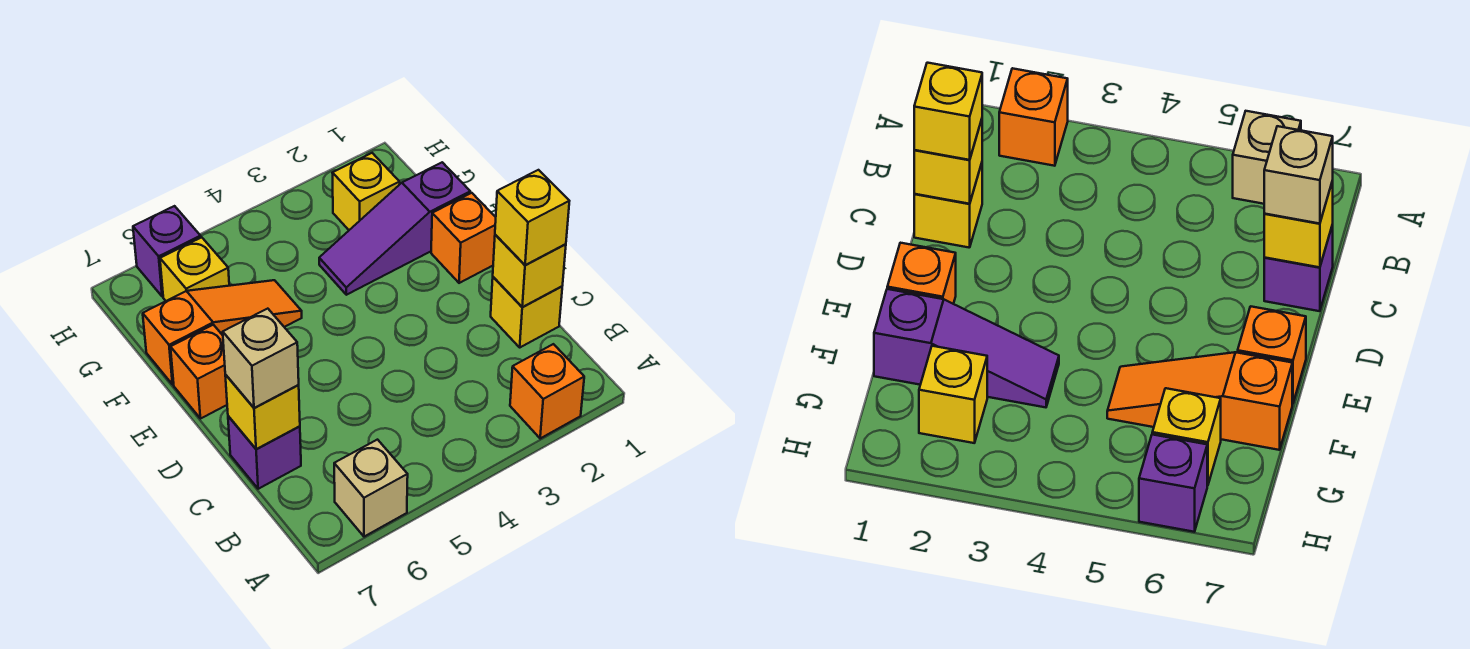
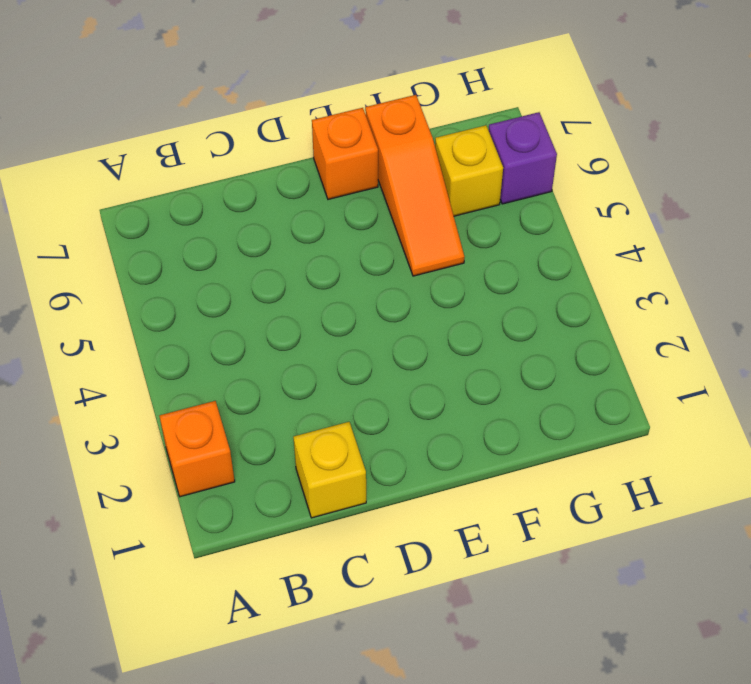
none -> tan brick A6 level 1
none -> purple brick C7 level 1
none -> orange brick E1 level 1

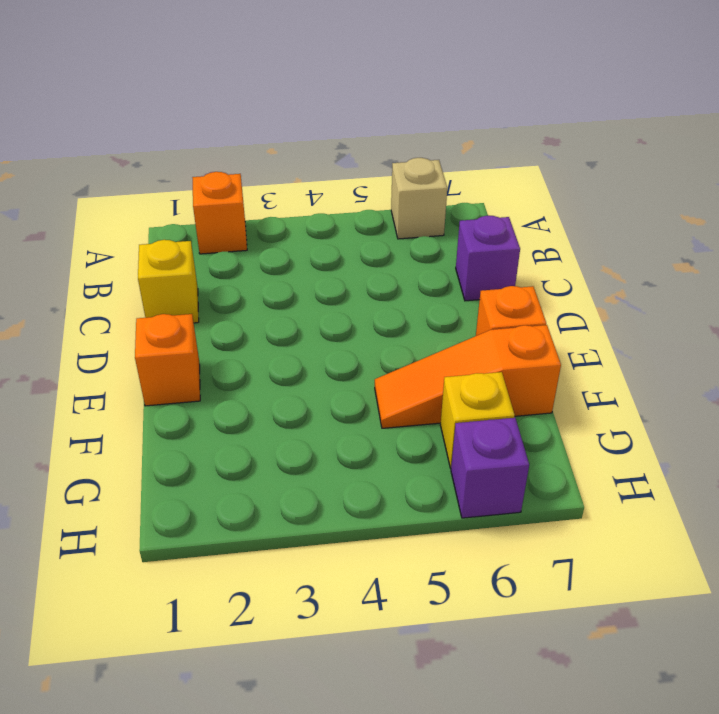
none -> purple slope F1:F3 level 1 top 1
none -> yellow brick G2 level 1
none -> yellow brick C1 level 2

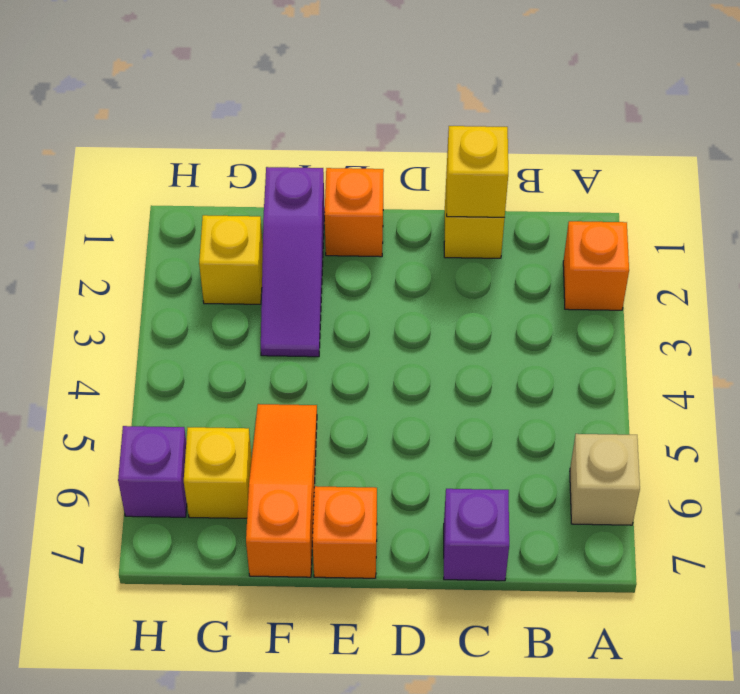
none -> yellow brick C7 level 2
none -> yellow brick C1 level 3
none -> tan brick C7 level 3

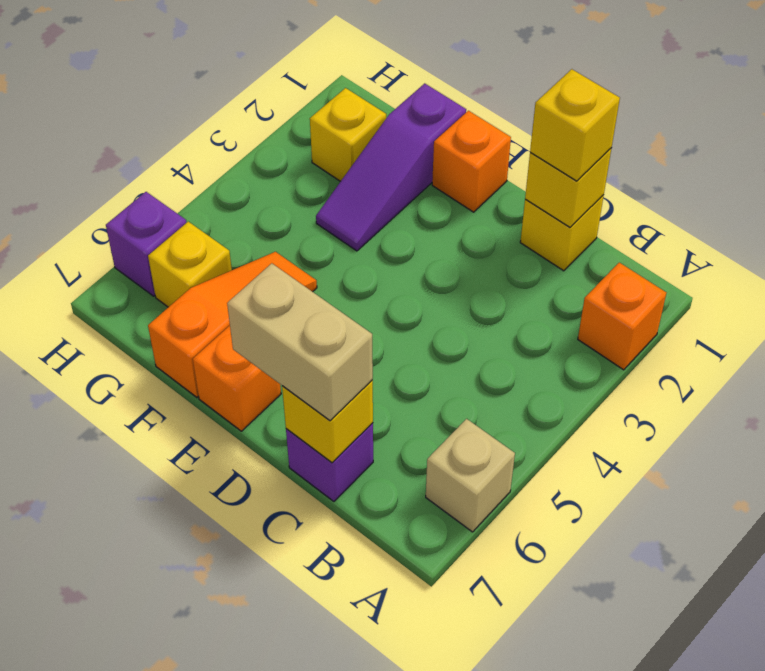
tan brick C7:D7 level 3 -> tan brick C7 level 3

